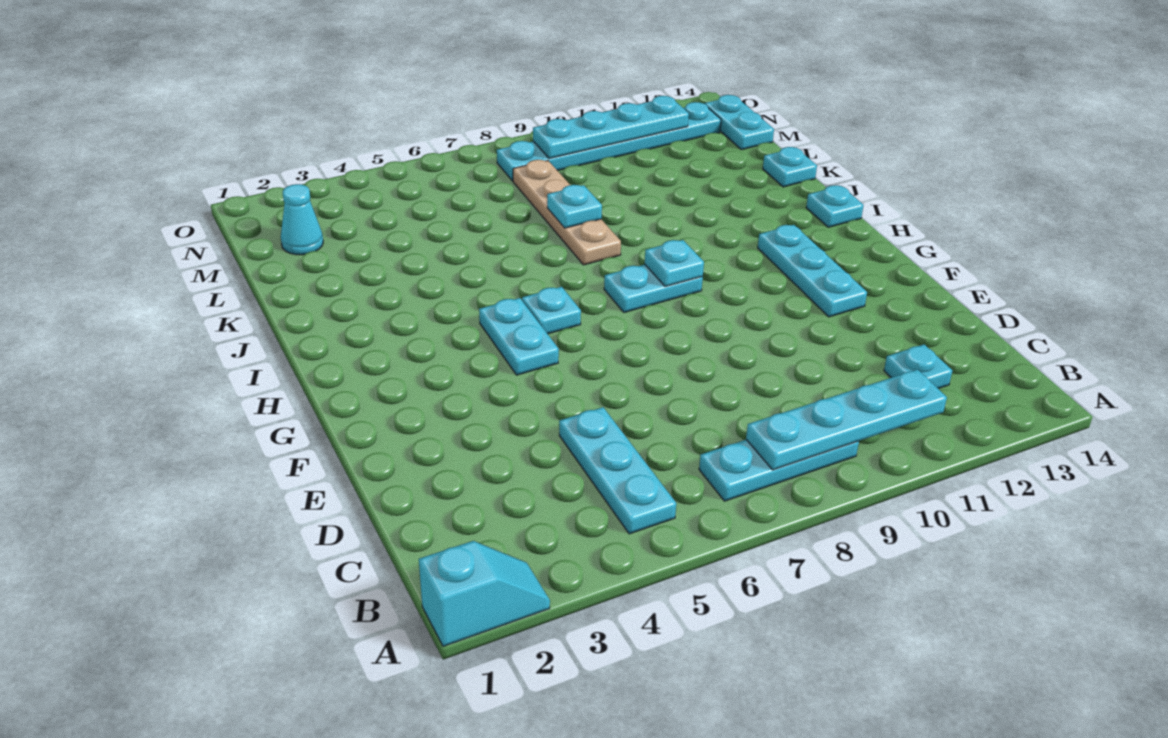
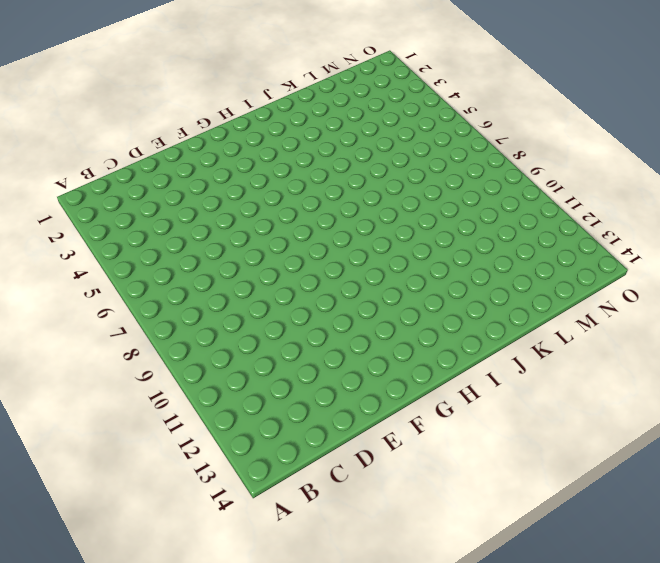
none -> cyan slope A1:A2 level 1 top 1
none -> cyan plate B5:D5 level 1
none -> cyan plate B7:B9 level 1

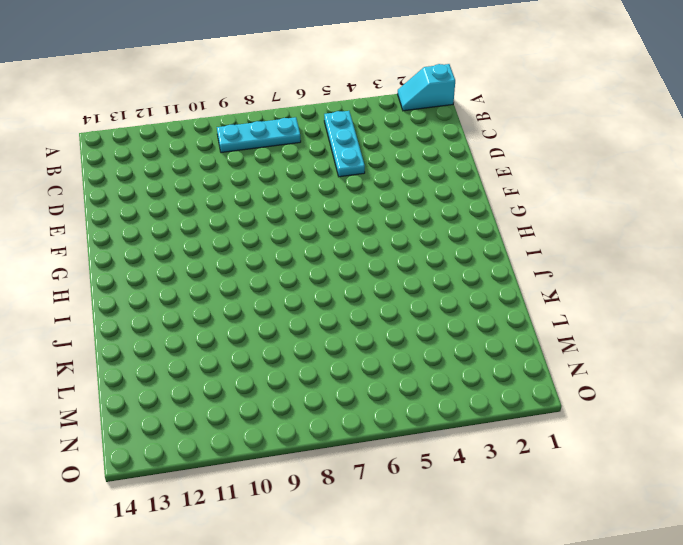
none -> cyan plate C12 level 1
none -> cyan plate F12:H12 level 1
none -> cyan plate G5:H5 level 1

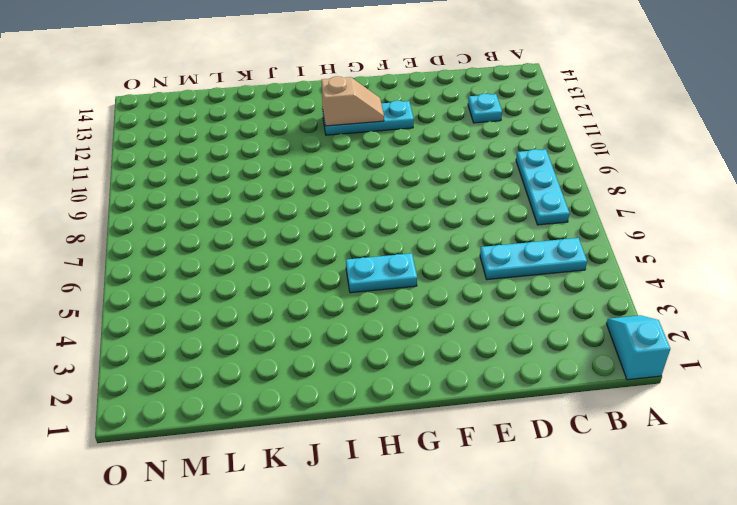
tan slope G12:H12 level 2 top H -> none
none -> cyan plate H6 level 1
none -> cyan plate H8:H9 level 1
none -> cyan plate I14 level 1

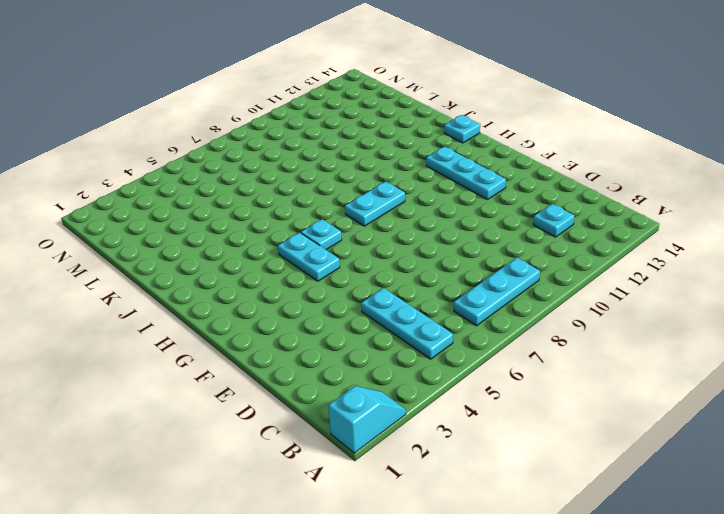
none -> tan plate J8:M8 level 1
none -> cyan plate K14 level 1
none -> cyan cone M2 level 1

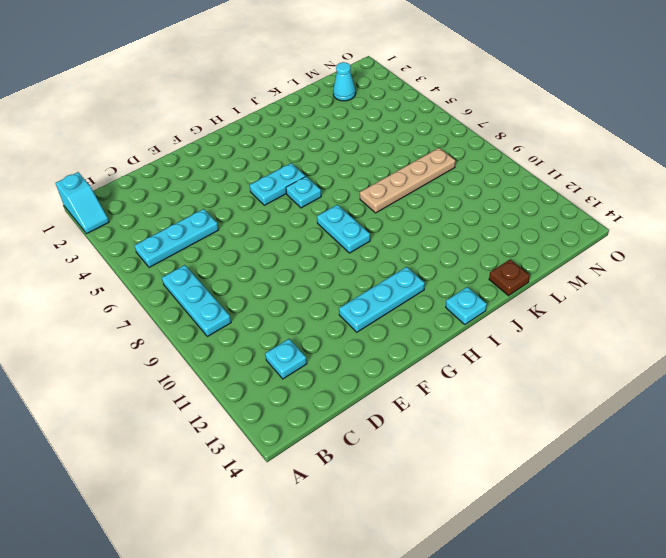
brown plate K14 level 1 -> cyan plate K14 level 1
none -> cyan plate M14:N14 level 1
none -> cyan plate N8:N13 level 1
none -> cyan plate B8:B11 level 2

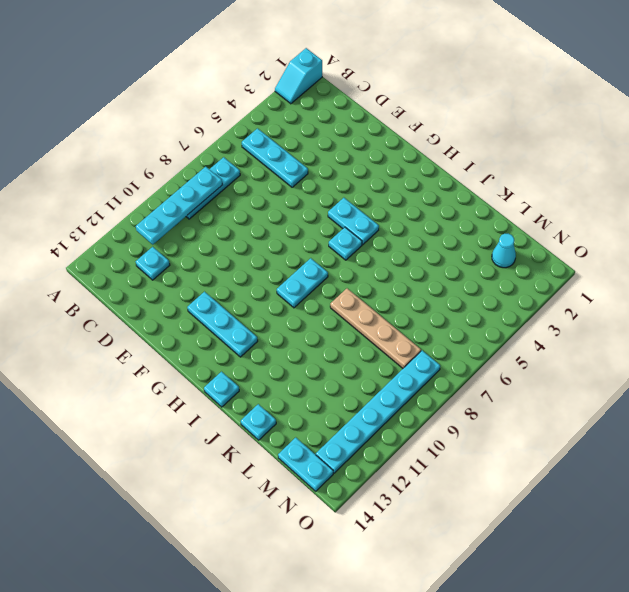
none -> cyan plate H9 level 2
none -> cyan plate K8 level 2
none -> cyan plate N9:N12 level 2

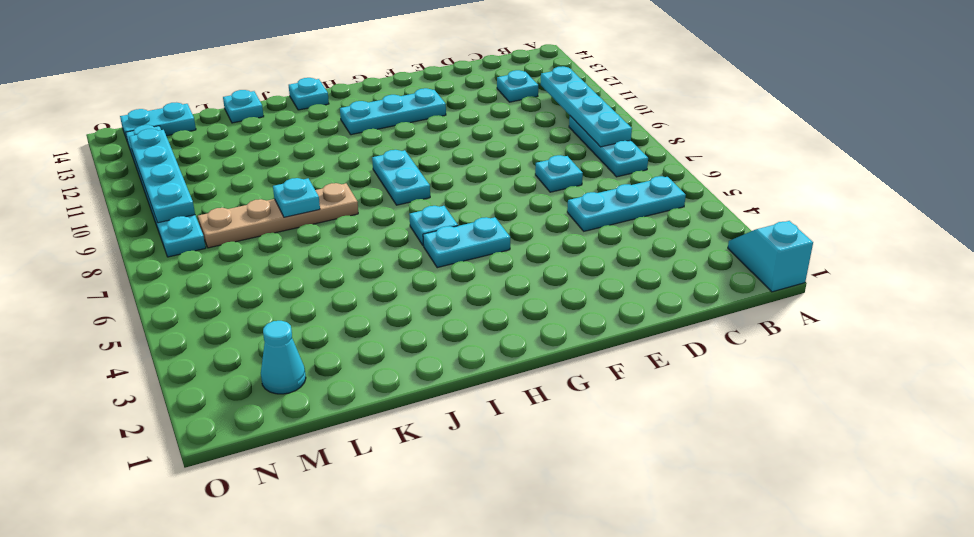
cyan plate D7 level 1 -> cyan plate H9 level 2

